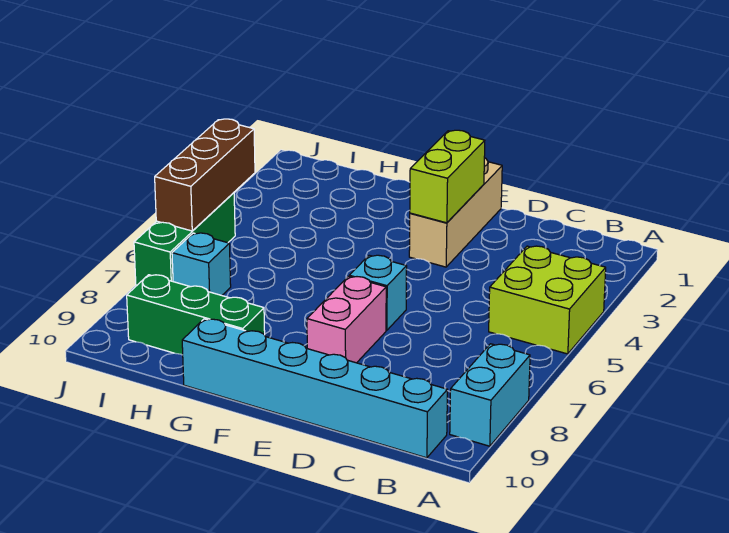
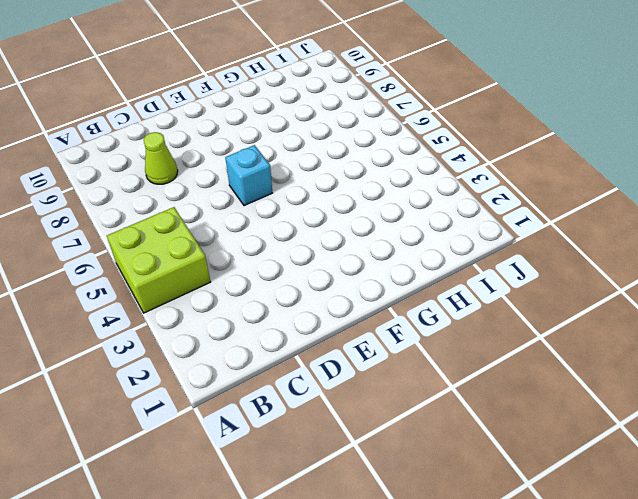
lime cone C8 level 1 -> none
none -> cyan brick A8:A9 level 1
none -> cyan brick B10:G10 level 1

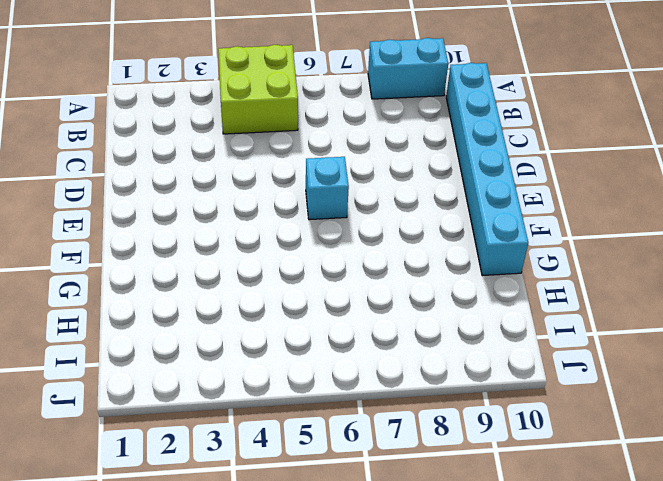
none -> tan brick E1:E3 level 1
none -> pink brick E7:E8 level 1

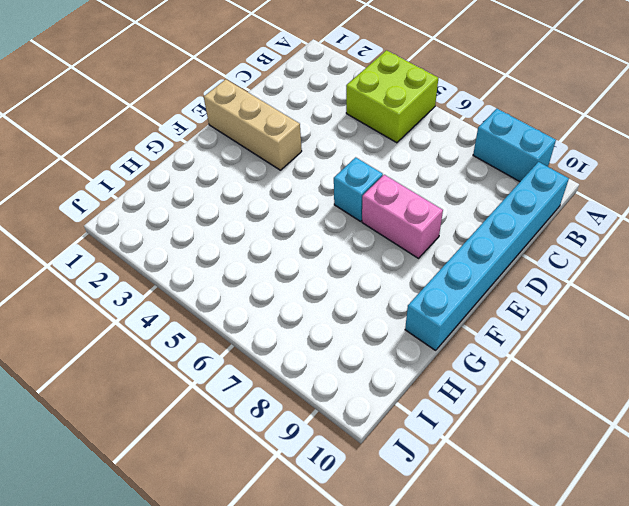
none -> green brick G9:I9 level 1
none -> cyan brick I7 level 1

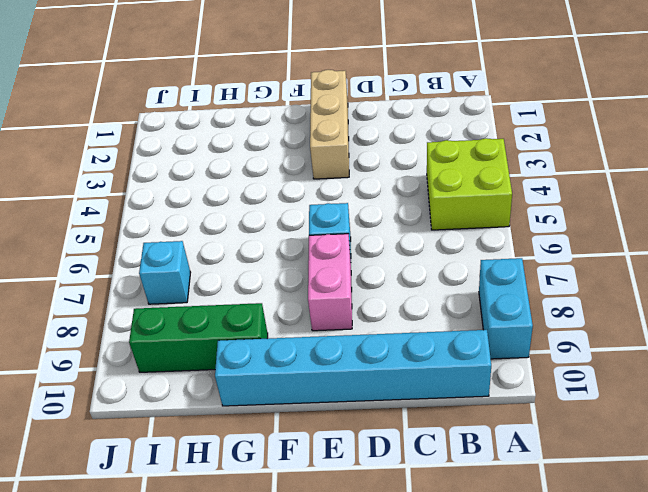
none -> green brick J5:J7 level 1
none -> lime brick E2:E3 level 2

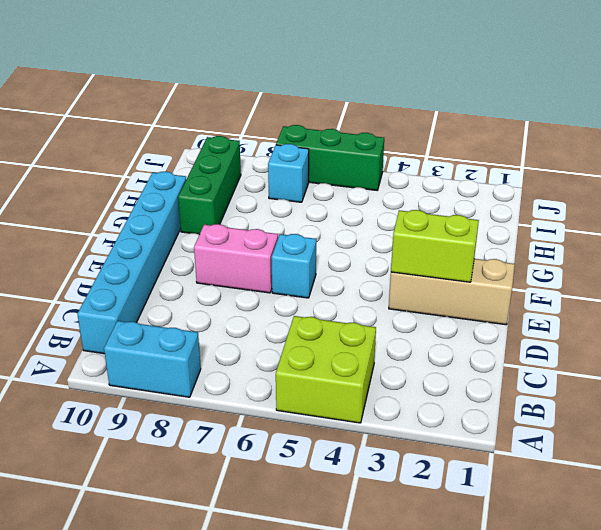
none -> brown brick J4:J6 level 2

